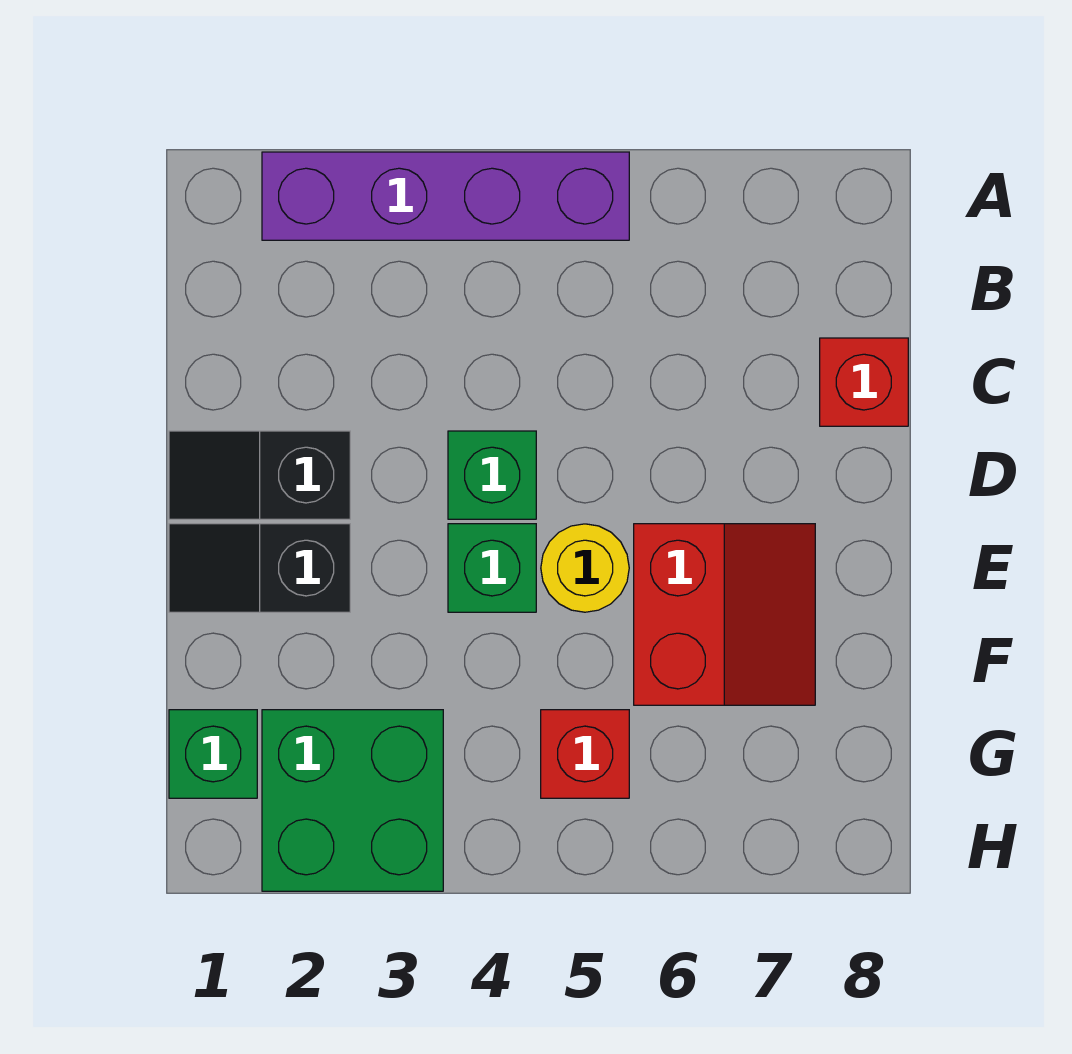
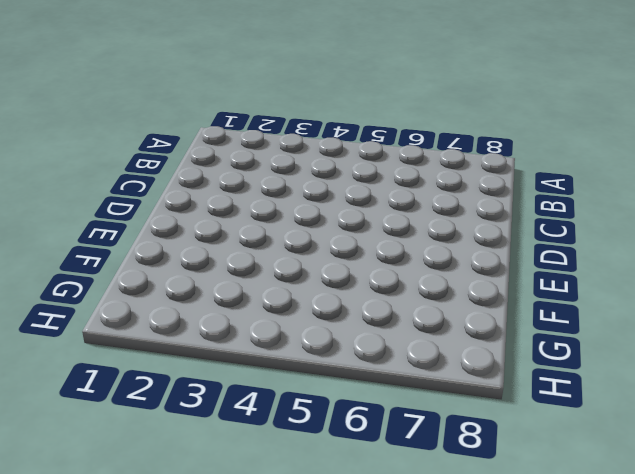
none -> purple brick A2:A5 level 1
none -> red brick C8 level 1

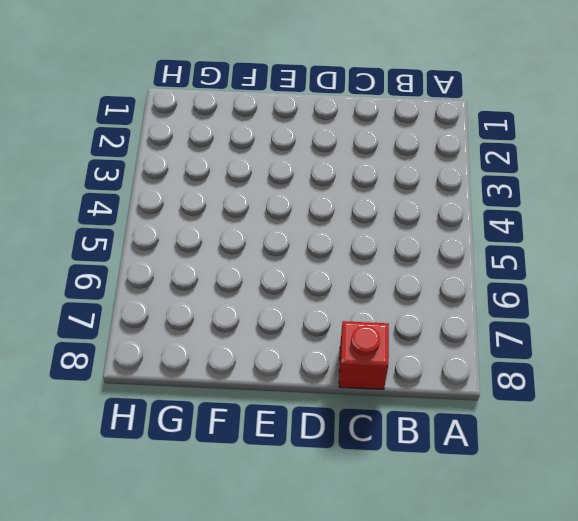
none -> purple brick A2:A5 level 1
none -> black slope D1:D2 level 1 top 2

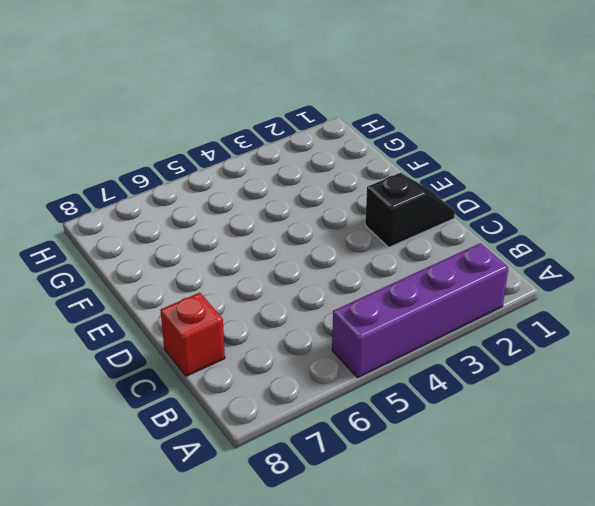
none -> green brick D4 level 1
none -> black slope E1:E2 level 1 top 2

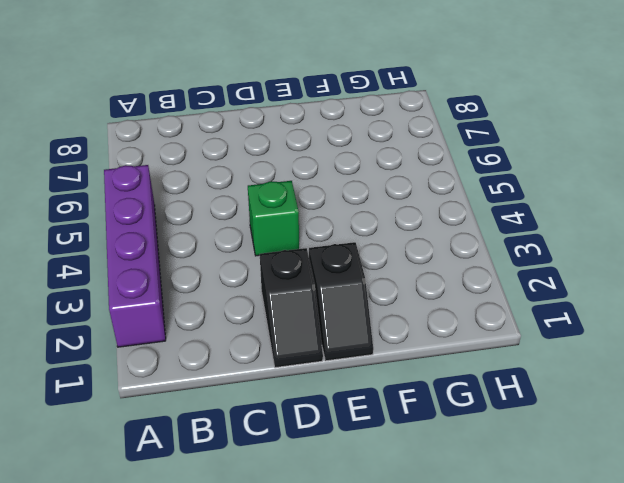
none -> red brick C8 level 1
none -> green brick E4 level 1

